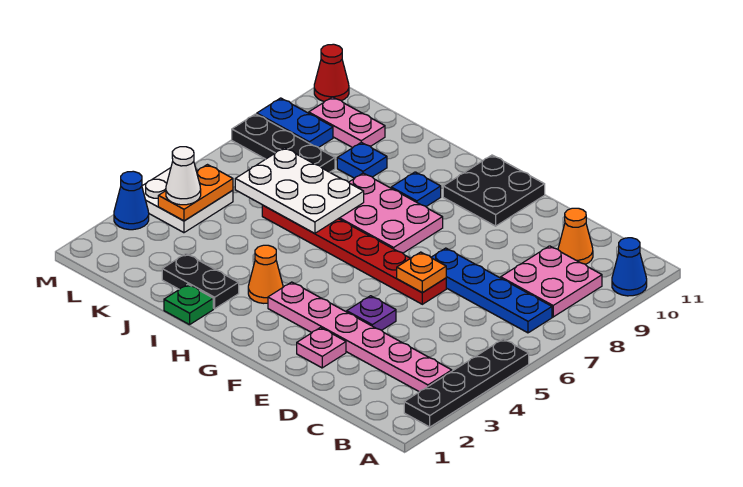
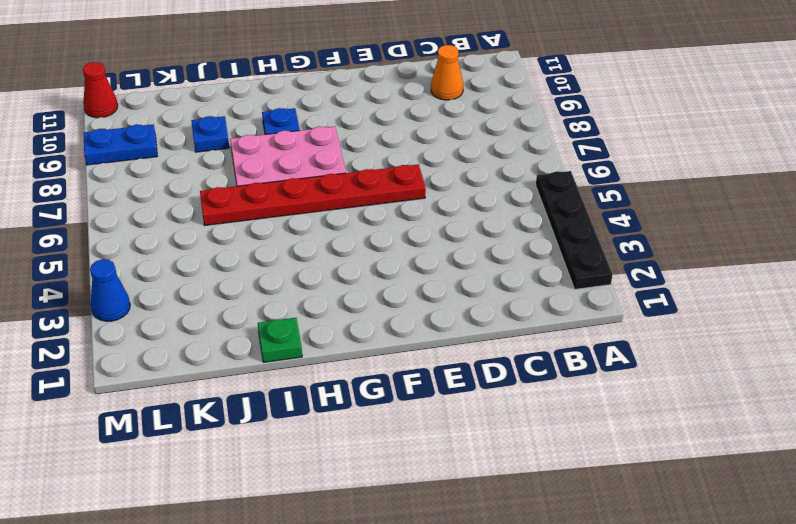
none -> blue cone A10 level 1
none -> pink plate B3:G3 level 1
none -> blue plate B7:E7 level 1

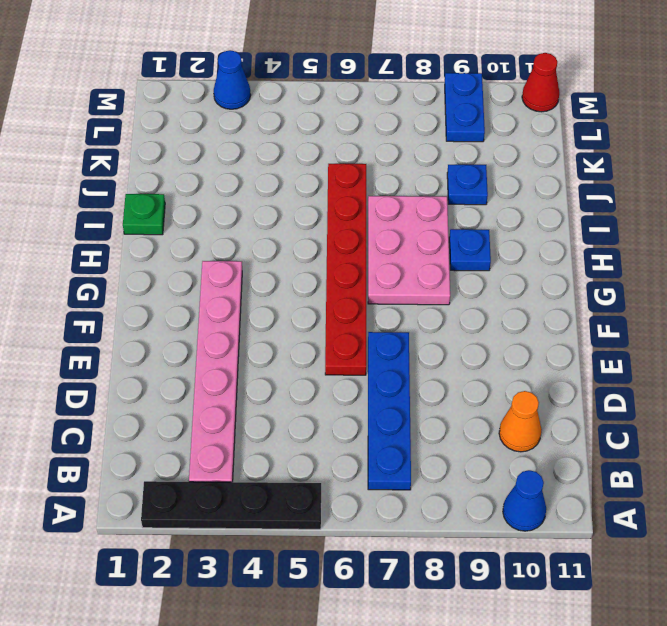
none -> pink plate B8:C9 level 1
none -> pink plate E2 level 1
none -> purple plate E4 level 1

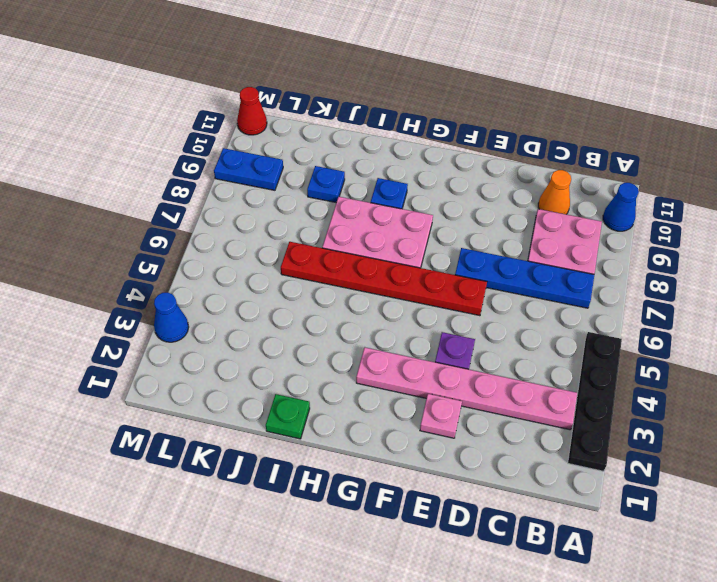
none -> black plate F10:G11 level 1
none -> orange cone H3 level 1
none -> black plate I2:J2 level 1

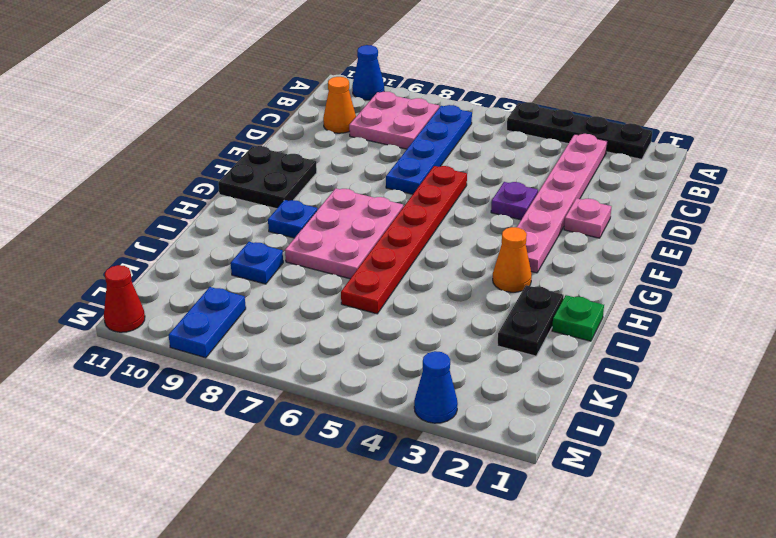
none -> black plate K8:M8 level 1
none -> pink plate K10:L10 level 1
none -> white plate L4:M5 level 1

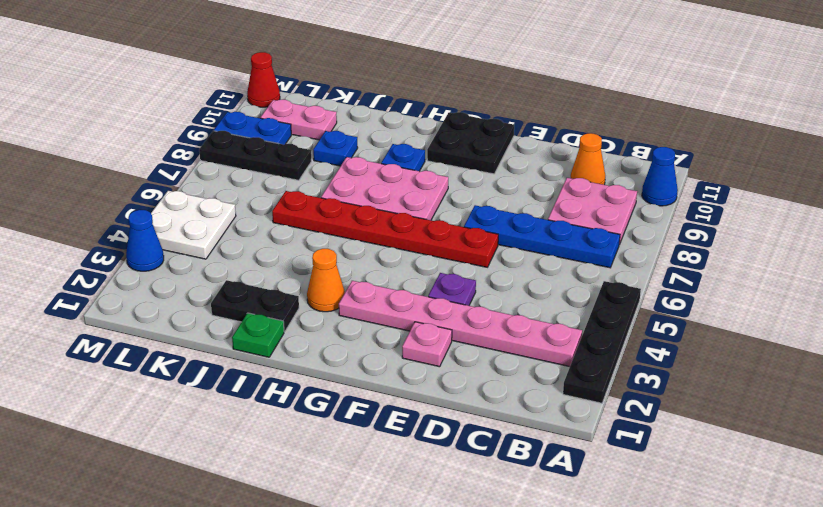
none -> orange plate E6 level 2
none -> white plate I6:K7 level 2
none -> orange plate L4:L5 level 2

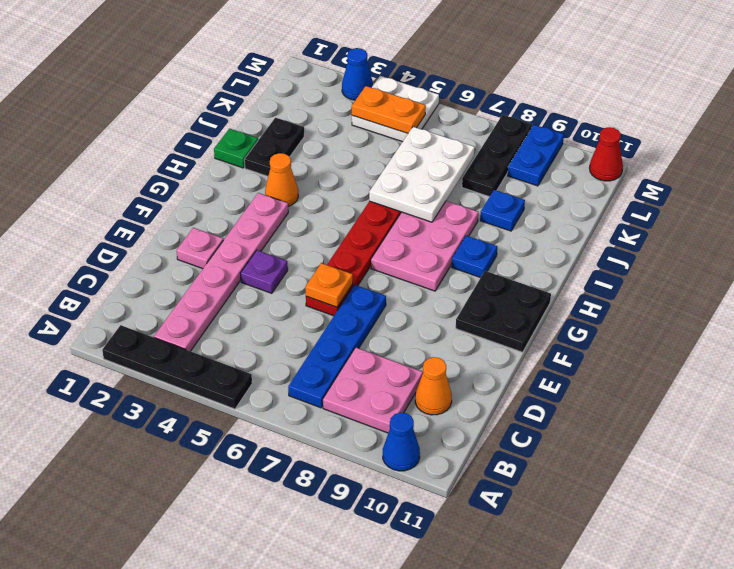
none -> pink plate K10:L10 level 1
none -> white cone L4 level 3

